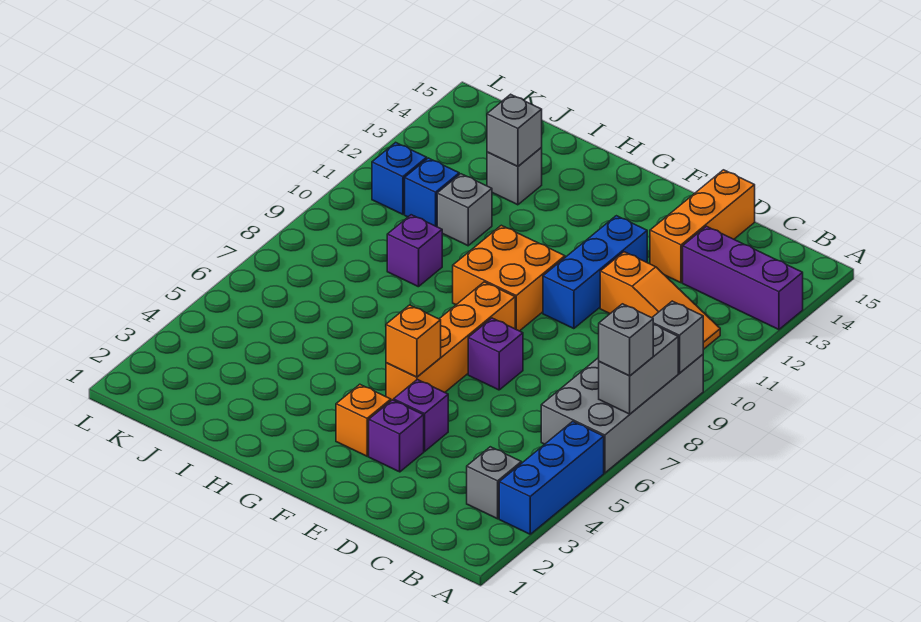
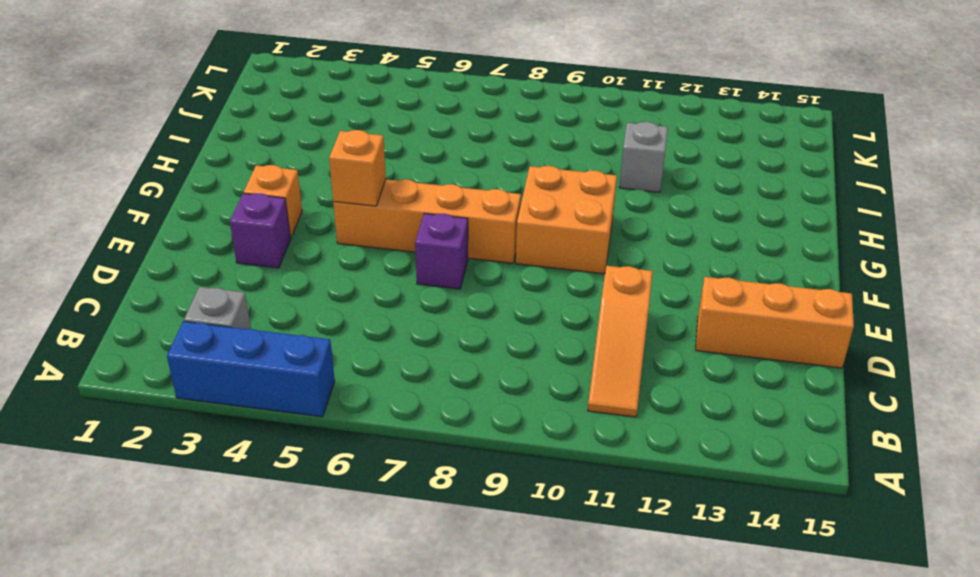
none -> grey brick A6:B9 level 1
none -> purple brick A13:C13 level 1
none -> purple brick E4 level 1

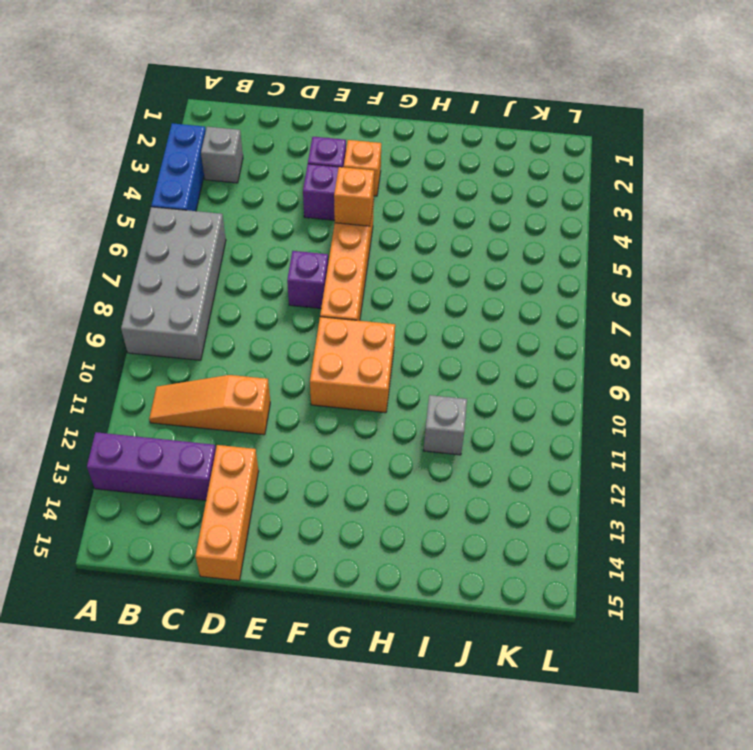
none -> blue brick E10:E12 level 1
none -> purple brick I9 level 1
none -> grey brick I13 level 1

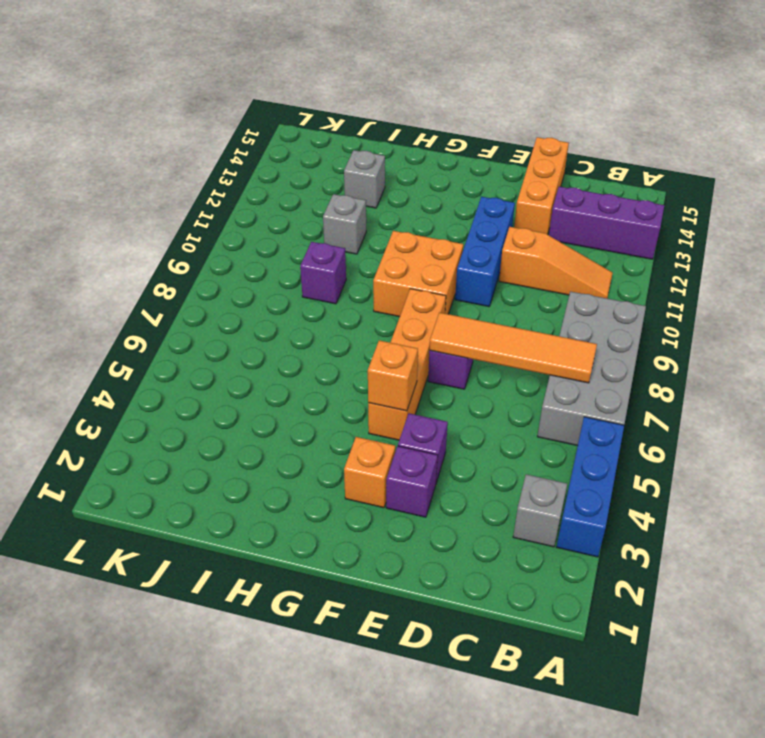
orange tile B7:E7 level 2 -> none
none -> blue brick J11 level 1
none -> blue brick K11 level 1
none -> grey brick A7:A8 level 2

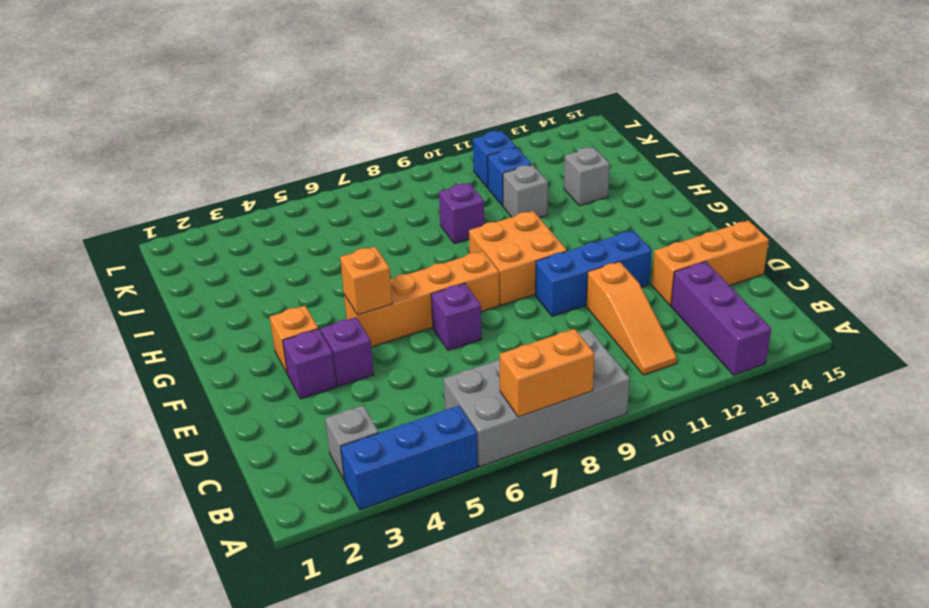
orange brick A7:A8 level 2 -> grey brick A7:A8 level 2
none -> grey brick A9 level 2
none -> grey brick I13 level 2
none -> grey brick A7 level 3

